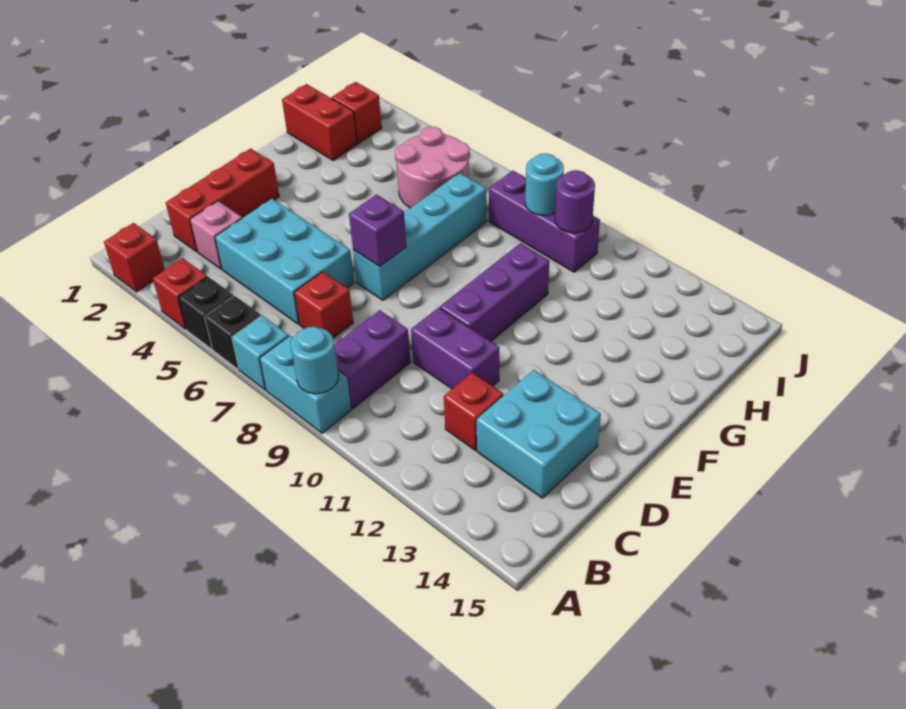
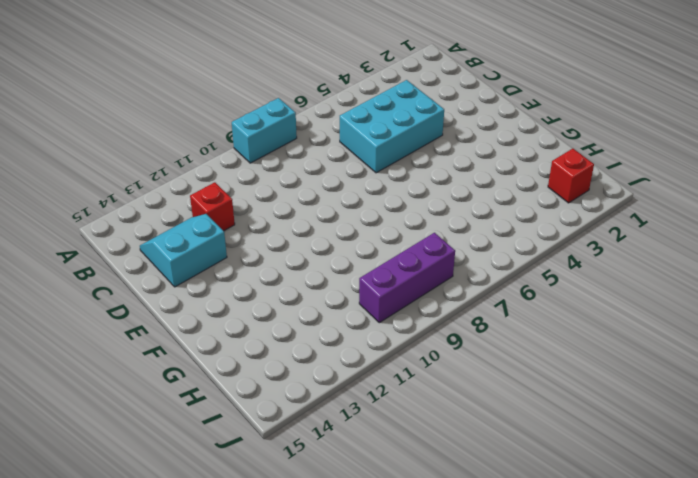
cyan slope C13:D14 level 1 top D -> cyan brick C13:D14 level 1
none -> red brick A2 level 1
none -> red brick A4 level 1
none -> black brick A5 level 1

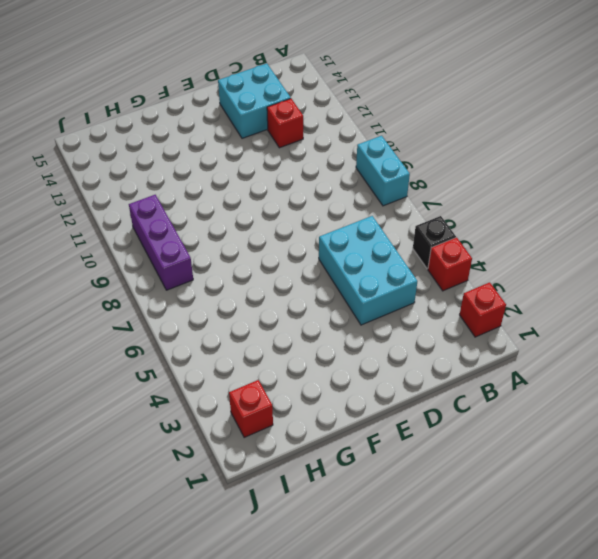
none -> black brick A6 level 1
none -> cyan brick A7 level 1
none -> purple brick B9:C9 level 1

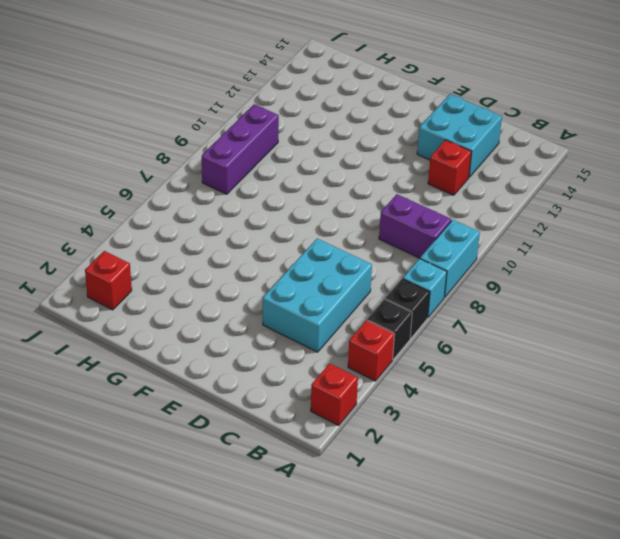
none -> red brick C2:E2 level 1
none -> pink brick C3 level 1
none -> red brick C7 level 1

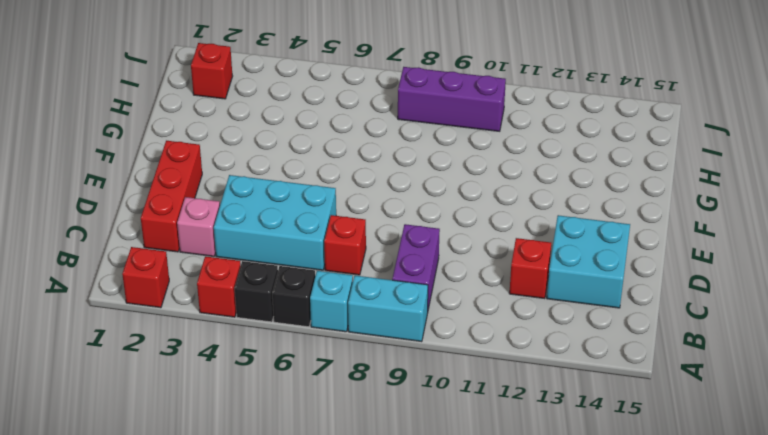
none -> purple brick D10:D11 level 1
none -> cyan brick E7:H7 level 1
none -> purple brick E10:G10 level 1

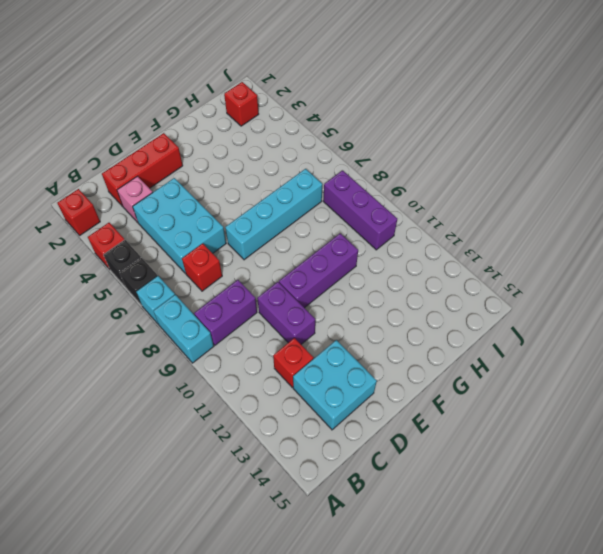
none -> red brick H1:H2 level 1
none -> pink round brick H5:I6 level 1
none -> cyan round brick A9 level 2

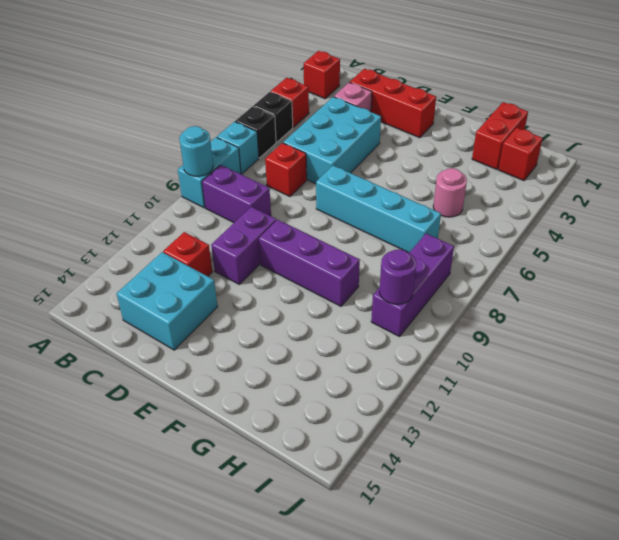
pink round brick H5 level 1 -> pink round brick H5:I6 level 1
none -> purple brick E7 level 2
none -> cyan round brick I9 level 2

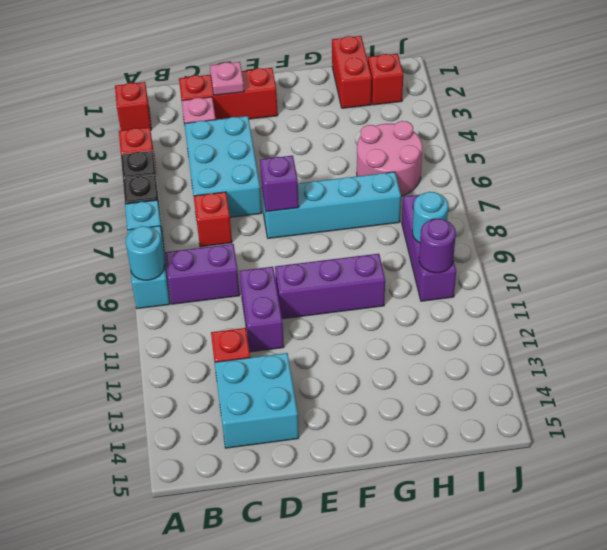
pink plate D2 level 2 -> none

